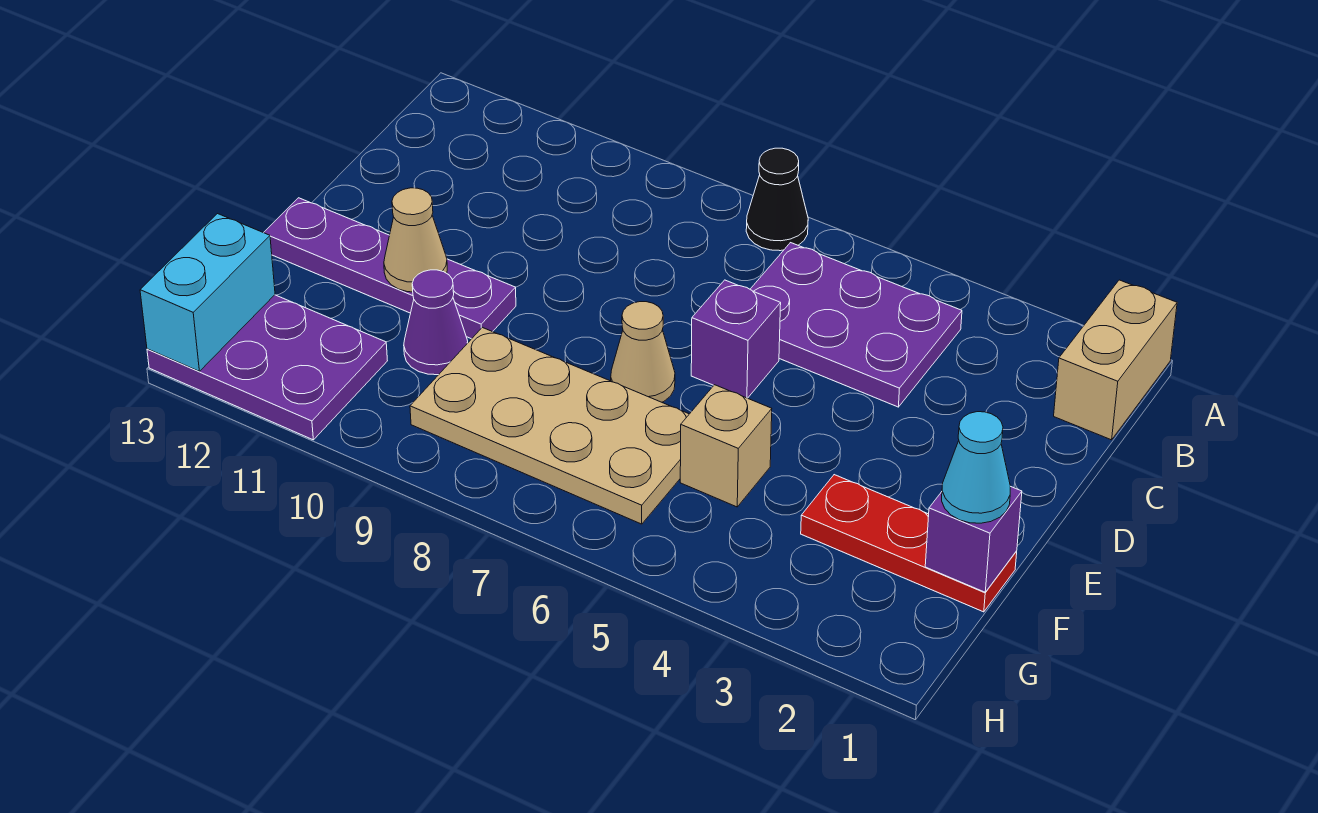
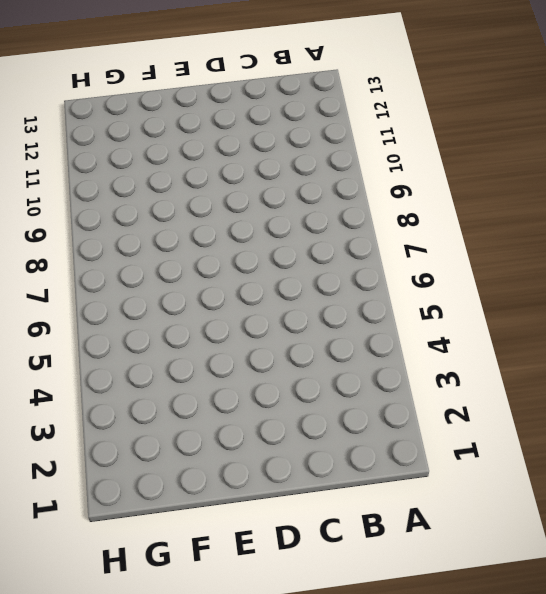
none -> tan brick A1:B1 level 1
none -> black cone A7 level 1
none -> purple plate B4:C6 level 1

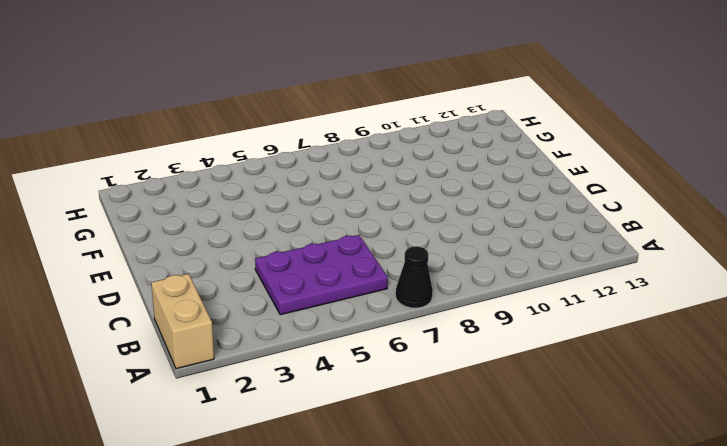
none -> purple brick D6 level 1
none -> tan cone E7 level 1
none -> purple plate E10:E13 level 1

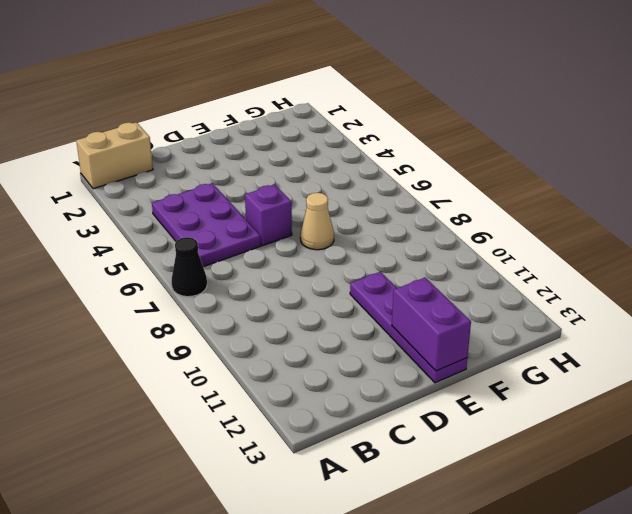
purple brick E12:E13 level 2 -> none
none -> red plate F1:F3 level 1
none -> tan brick F5 level 1
none -> tan plate F6:G9 level 1

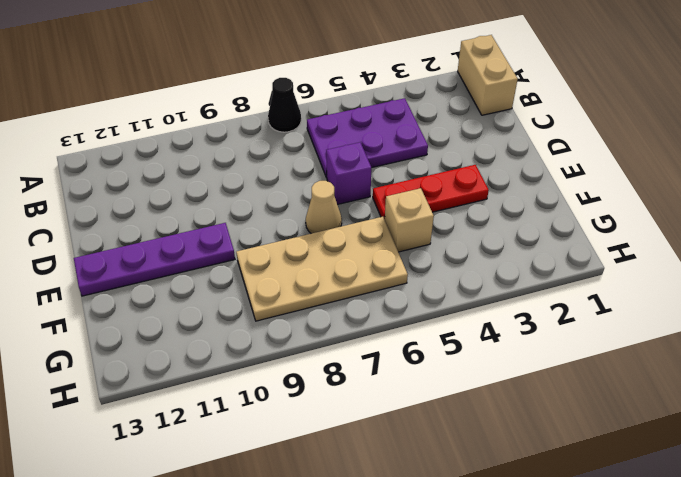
red plate E3:E5 level 1 -> red plate F1:F3 level 1
none -> purple cone F10 level 1
none -> purple plate G11:H13 level 1
none -> tan cone E11 level 2

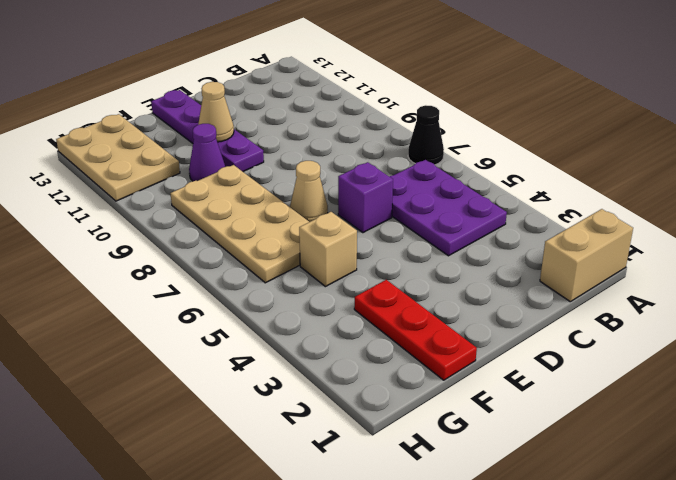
tan plate G11:H13 level 1 -> purple plate G11:H13 level 1
none -> purple brick F1 level 2
none -> cyan brick G13:H13 level 2
none -> cyan cone F1 level 3

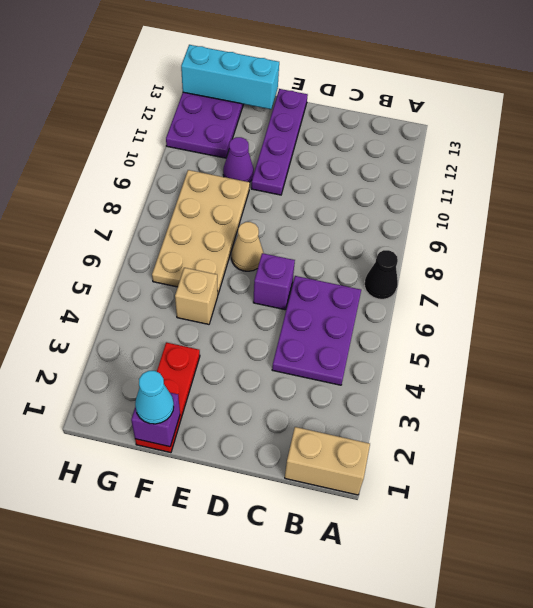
cyan brick F13:H13 level 2 -> cyan brick G13:H13 level 2
none -> tan cone E11 level 2

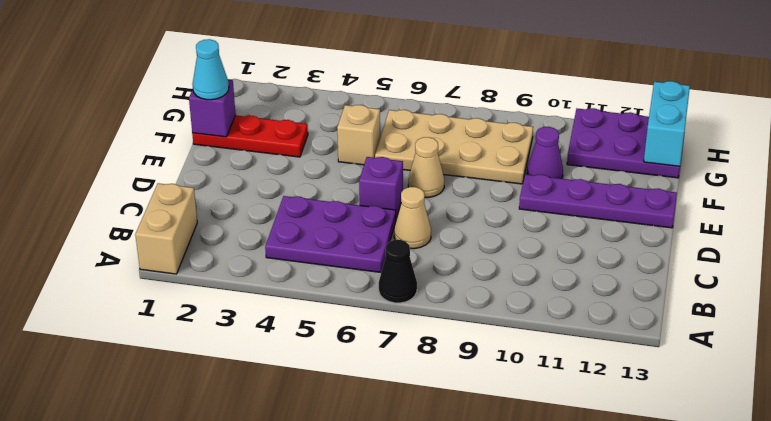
tan cone C7 level 1 -> tan cone E11 level 2

